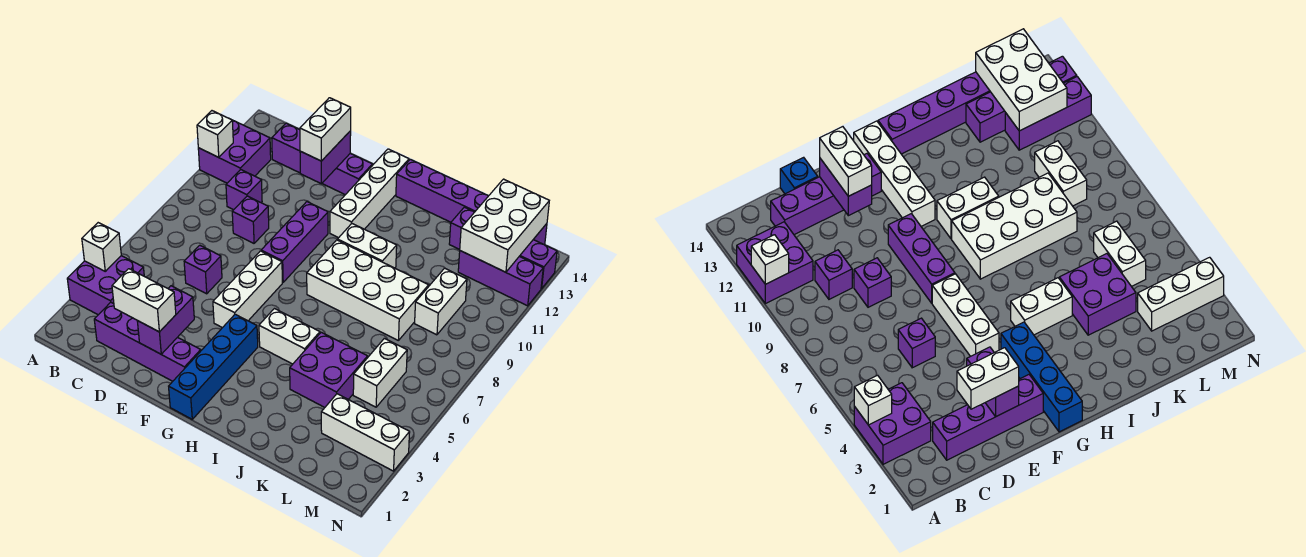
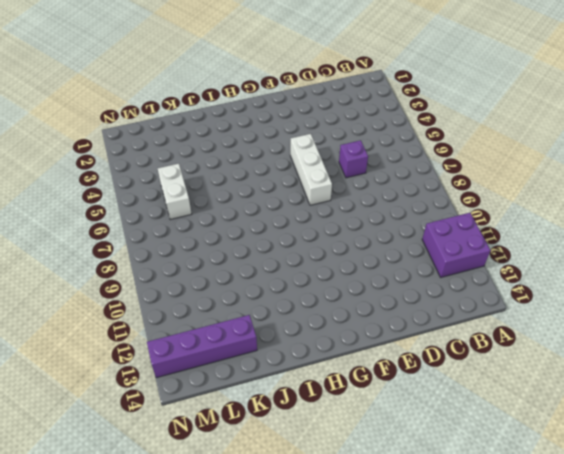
none -> purple brick A3:B4 level 1
none -> purple brick C2:F2 level 1
none -> purple brick C10 level 1

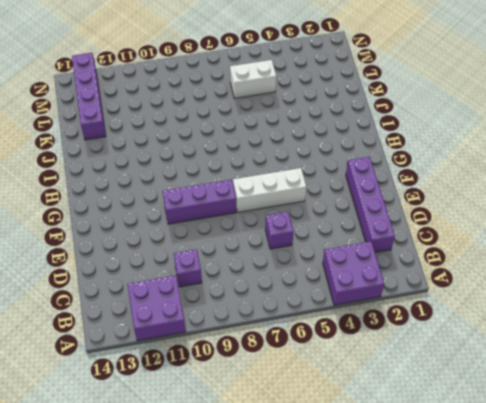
none -> purple brick C13:F13 level 1
none -> purple brick D9 level 1
none -> blue brick D14 level 1

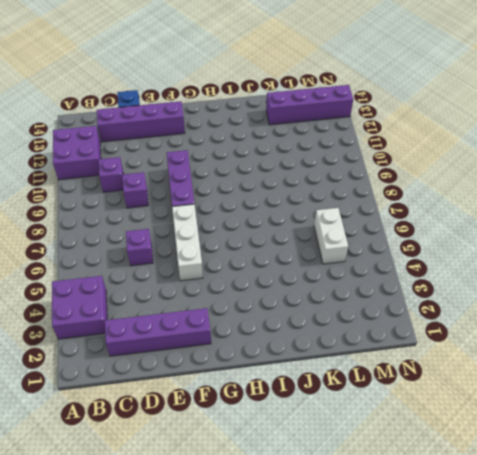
none -> blue brick G1:G4 level 1
none -> white brick G11:G14 level 1
none -> white brick H5:I5 level 1

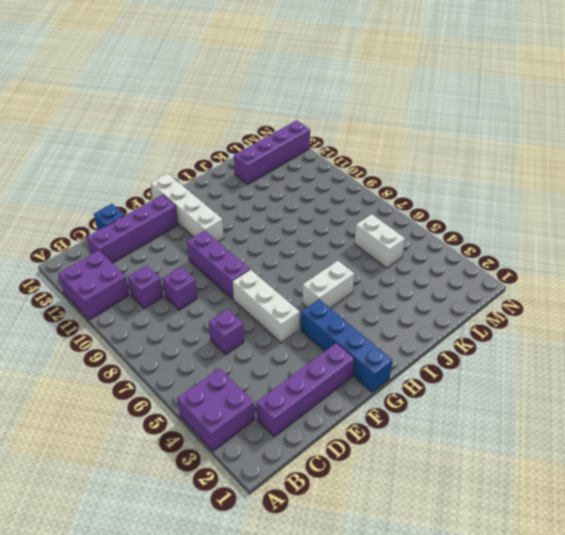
none -> white brick H8:K9 level 1
none -> white brick H10:I10 level 1
none -> purple brick H14:M14 level 1

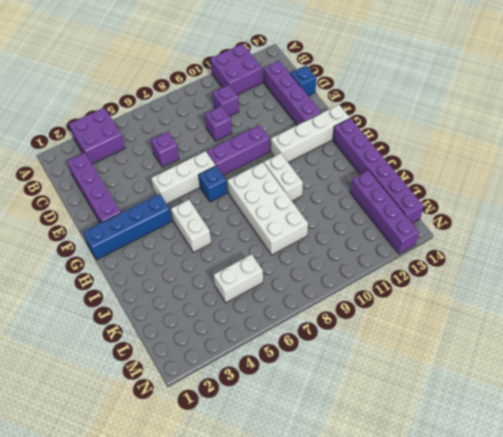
blue brick G7 level 1 -> none
none -> purple brick J4:K5 level 1
none -> white brick L3:N3 level 1
none -> white brick L9:L10 level 1

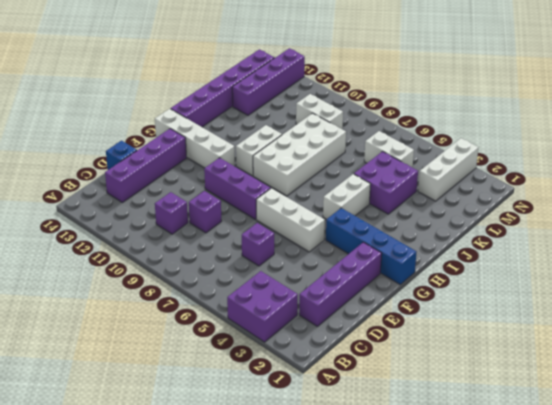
none -> purple brick A11:B12 level 1
none -> purple brick L12:N12 level 1
none -> white brick A4 level 2

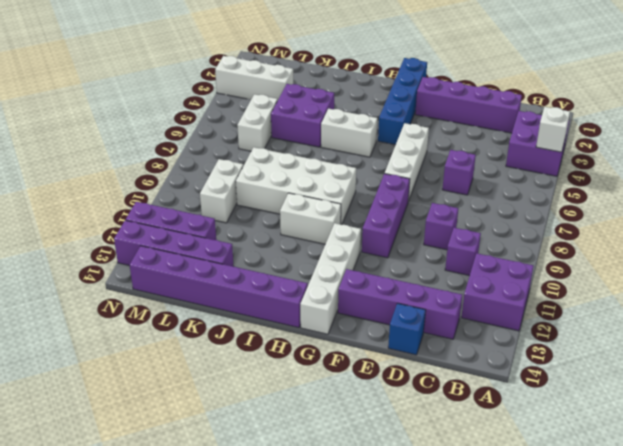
none -> white brick A11 level 2
none -> purple brick E2:E3 level 2
none -> purple brick E12:E13 level 2

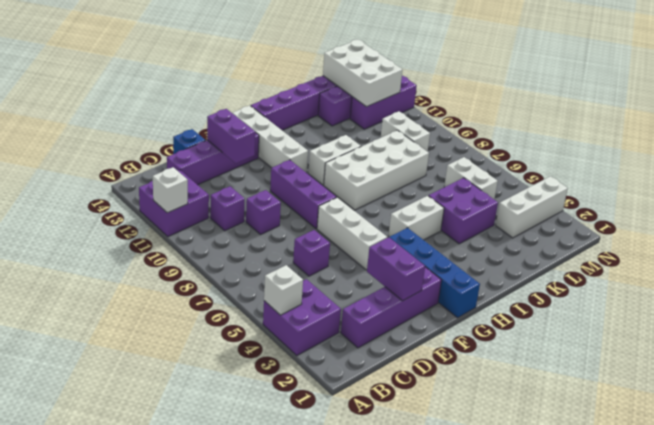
none -> white brick D2:E2 level 3
none -> white brick E12:E13 level 3

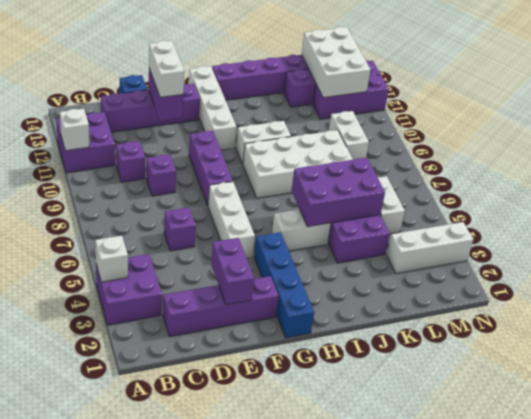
purple brick I5:K6 level 2 -> none
none -> white brick D2:E2 level 3

